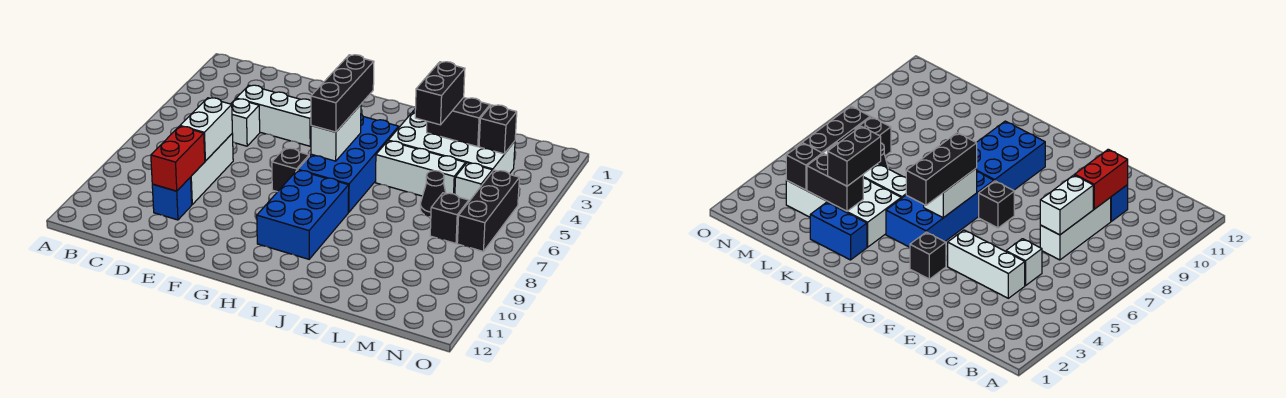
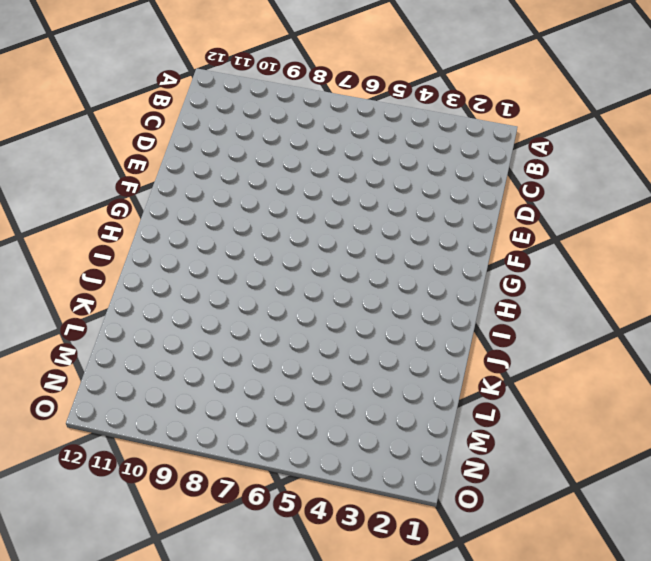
none -> white brick D4:F4 level 1
none -> white brick D5 level 1
none -> white brick D7:D9 level 1

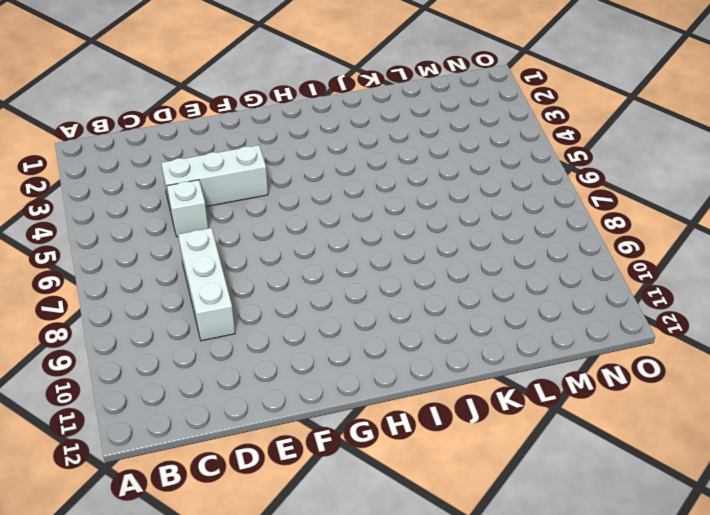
none -> blue brick D10 level 1
none -> black brick G3 level 1
none -> black brick G7 level 1

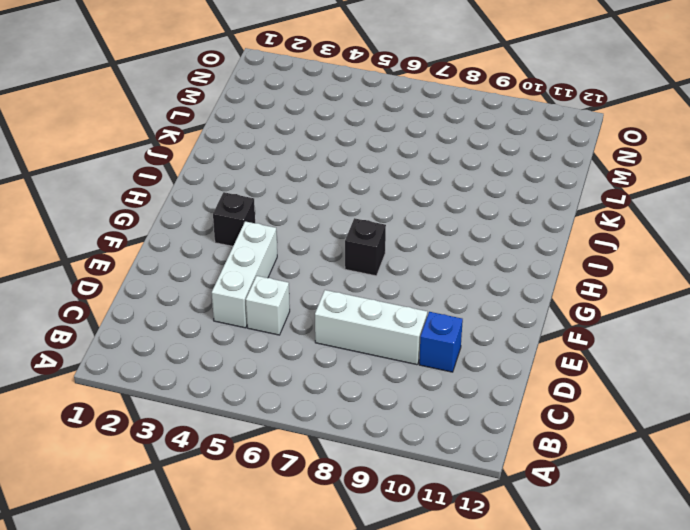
none -> blue brick H4:I7 level 1
none -> blue brick H8:I10 level 1
none -> blue brick J2:K2 level 1

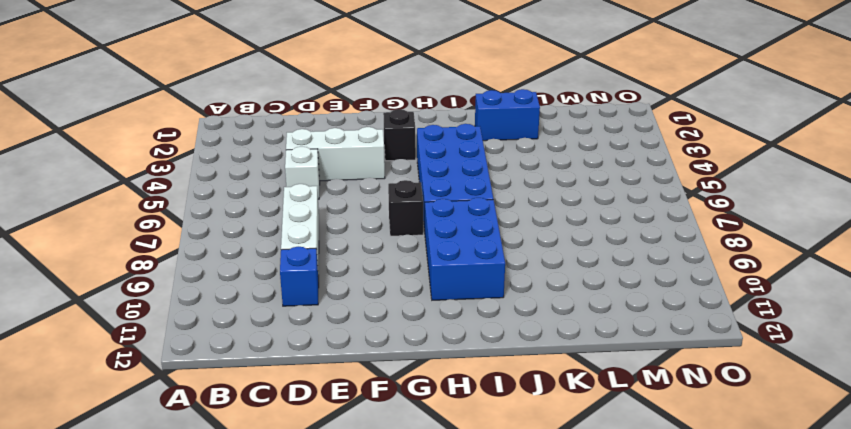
none -> white brick J3:M4 level 1
none -> white brick J5:L5 level 1
none -> black cone L6 level 1

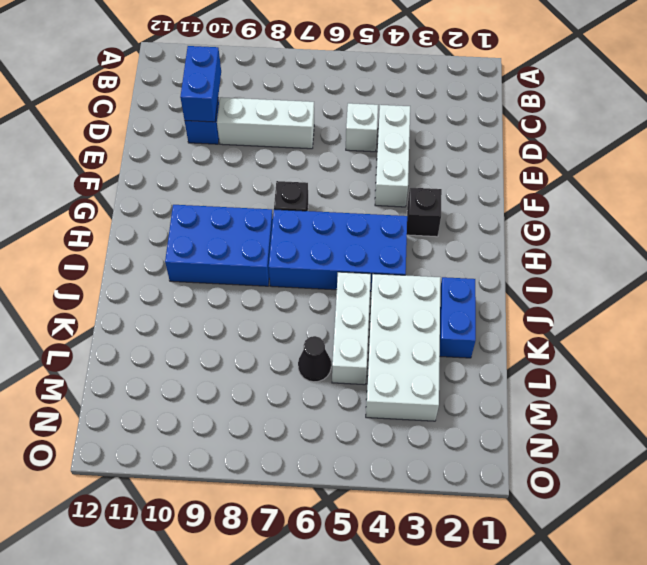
blue brick C10:D10 level 2 -> red brick D9:D10 level 2
none -> white brick M5 level 1
none -> black brick M7 level 1
none -> black brick N5:N7 level 1

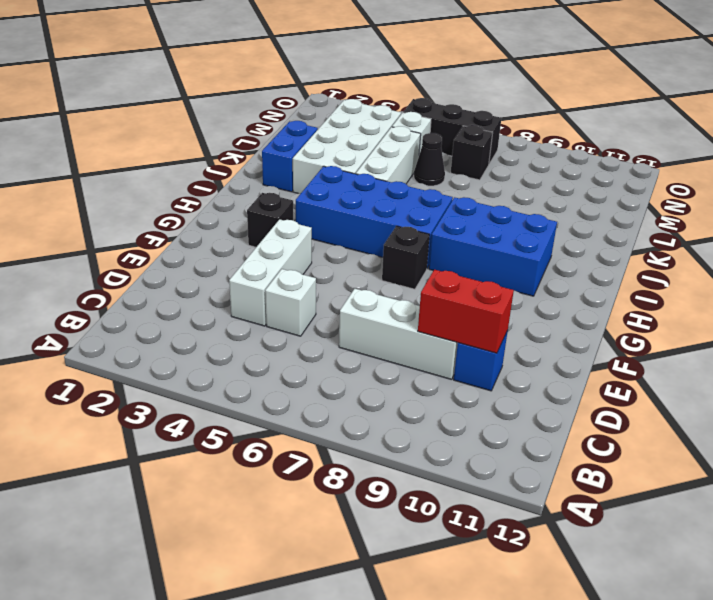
none -> white brick D7:D8 level 2
none -> white brick H5:H6 level 2
none -> black brick K3:L3 level 2

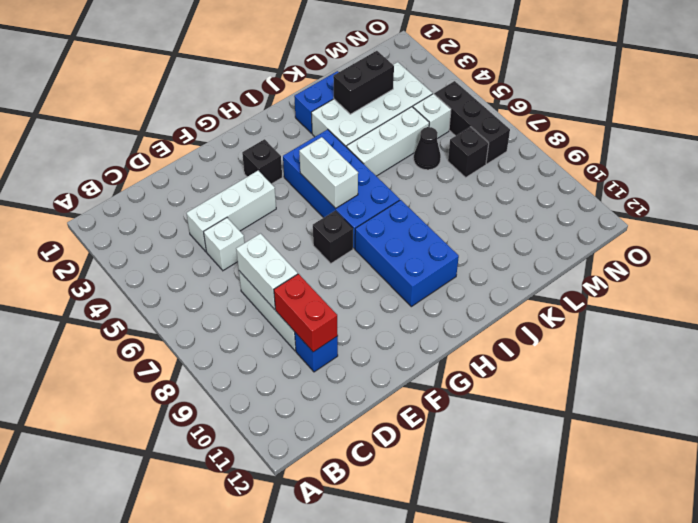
none -> black brick M3 level 2
none -> black brick H4:H6 level 3
none -> black brick K3:K4 level 3

